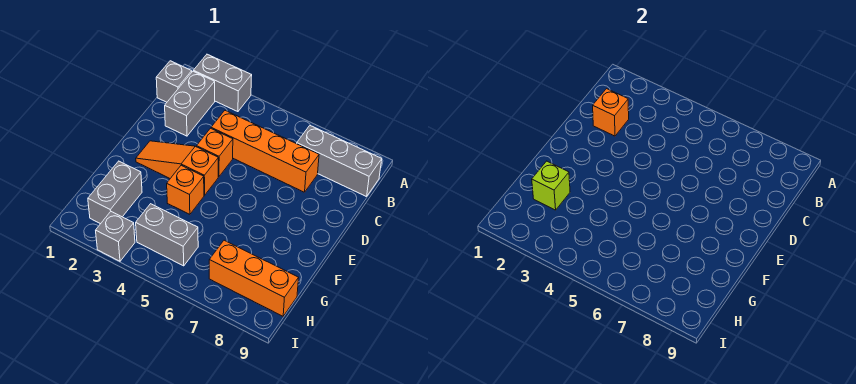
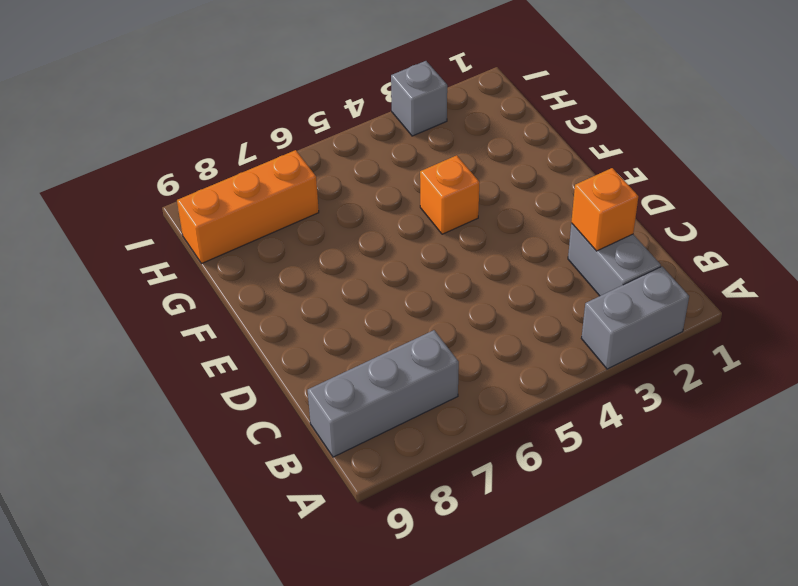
none -> grey brick B1 level 1
none -> orange brick C4:C7 level 1
none -> orange brick D4 level 1

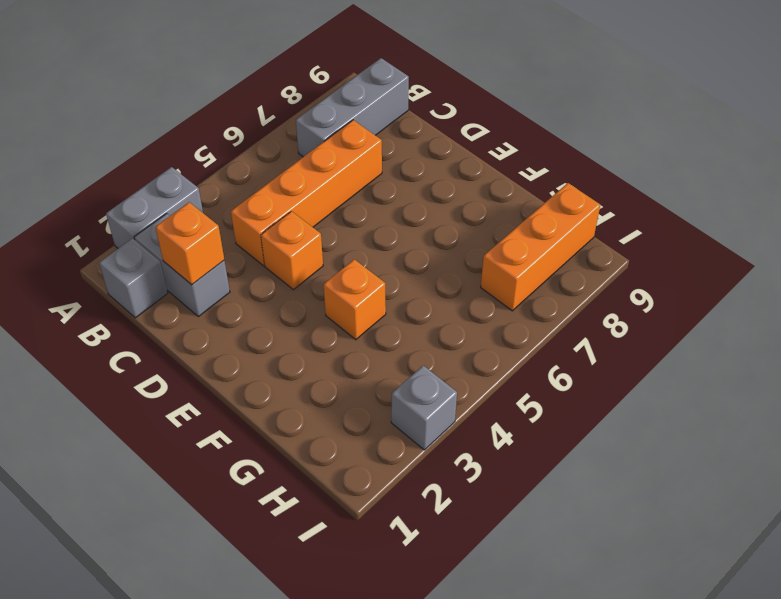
none -> orange slope E2:E4 level 1 top 4
none -> grey brick G2:H2 level 1
none -> grey brick H4:H5 level 1

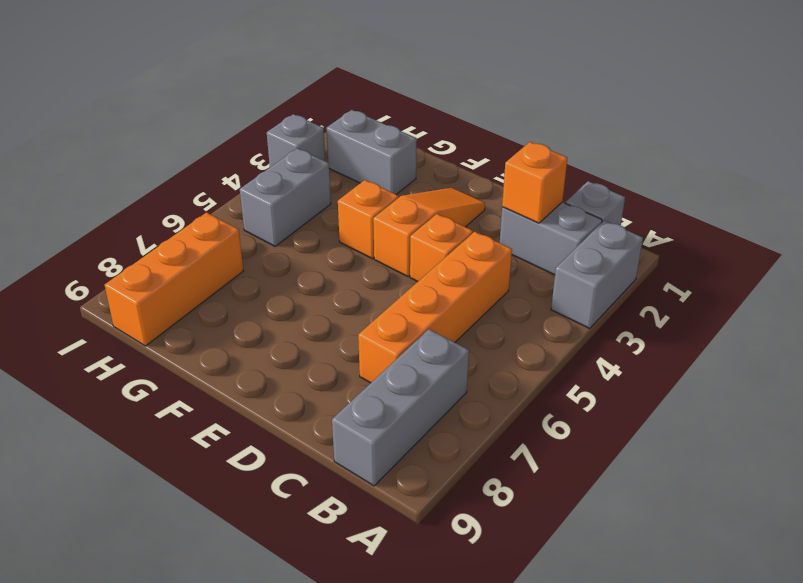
none -> lime brick G2 level 2

